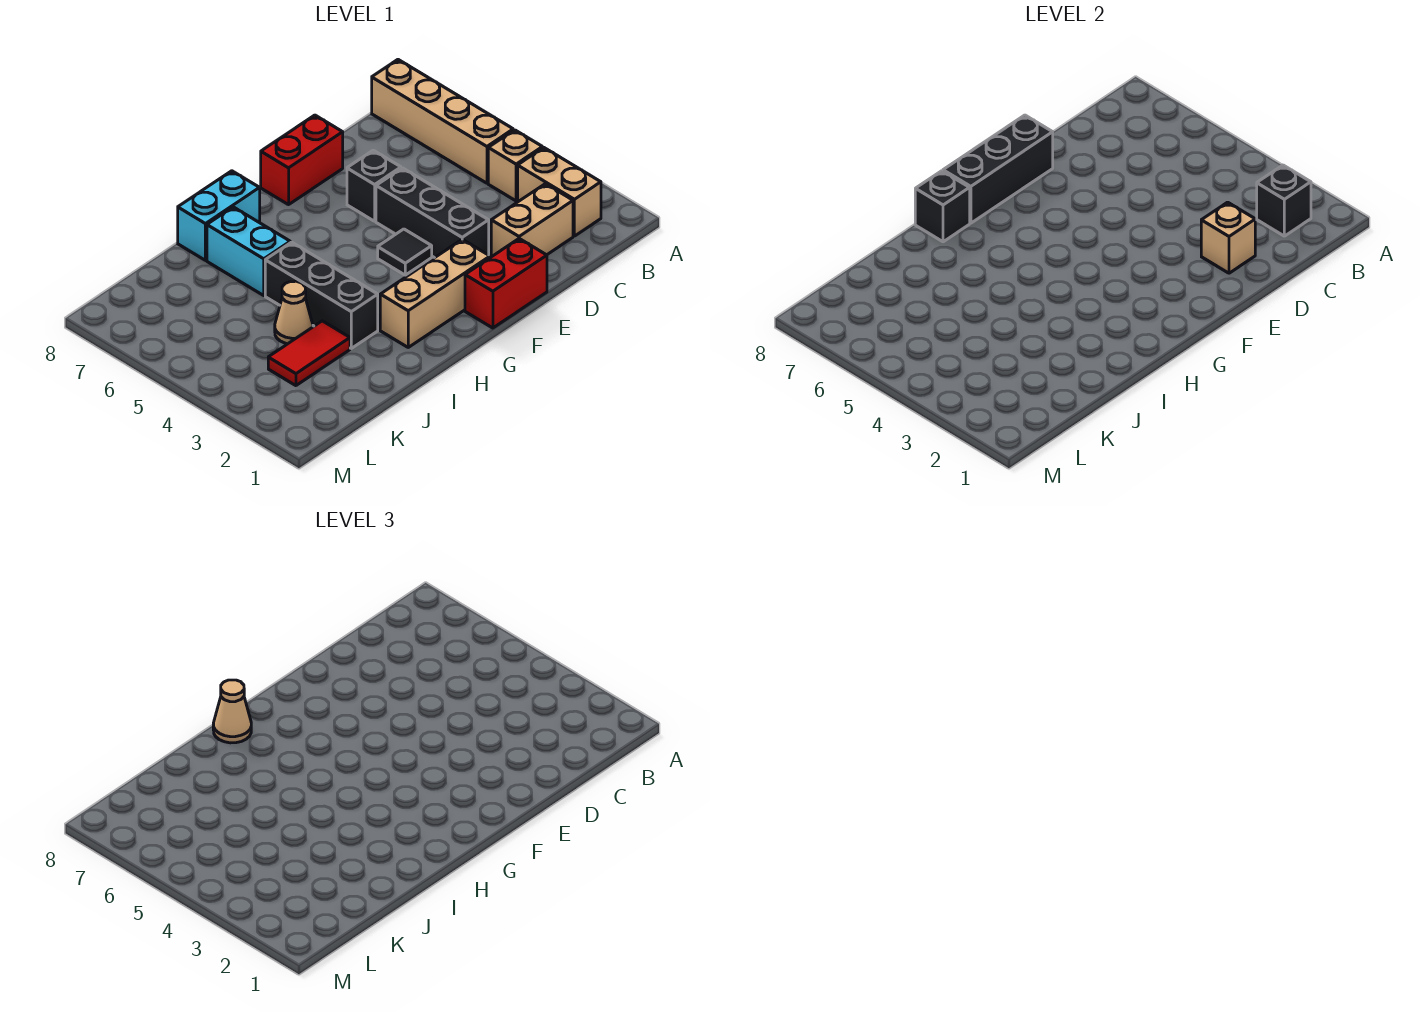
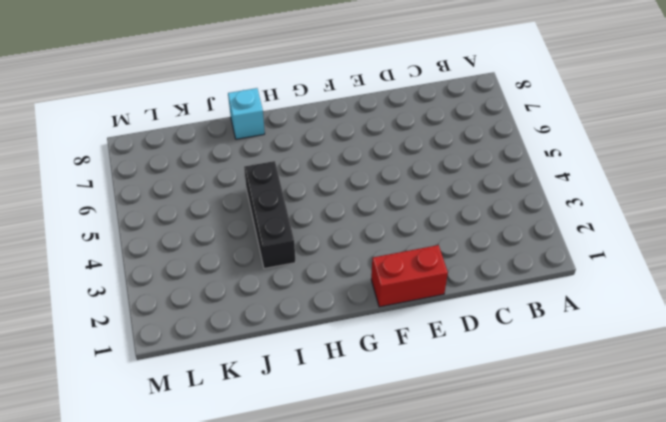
cyan brick I8 level 1 -> cyan brick H8:I8 level 1
none -> tan brick B2:B3 level 1
none -> tan brick B4 level 1
none -> tan brick B5:B8 level 1

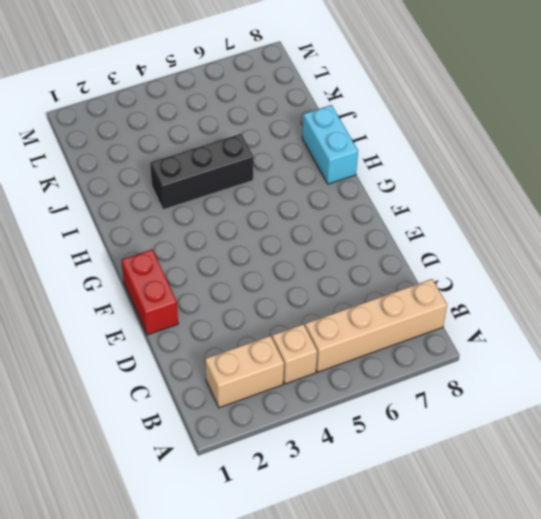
none -> tan brick C2:D2 level 1
none -> black brick E3:E5 level 1
none -> black brick E6 level 1

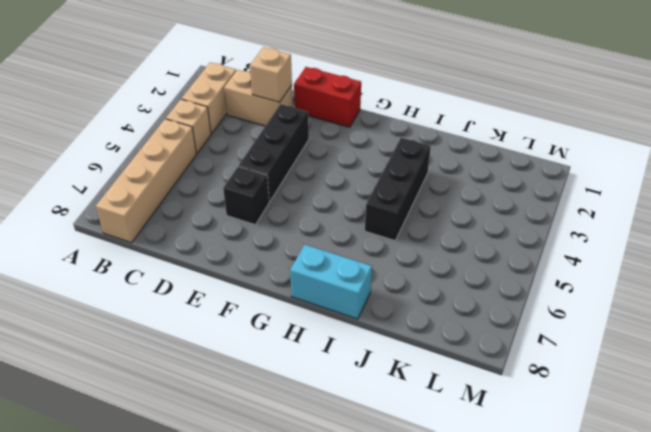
none -> red brick E8:F8 level 1
none -> tan brick F2:H2 level 1
none -> black tile F4 level 1

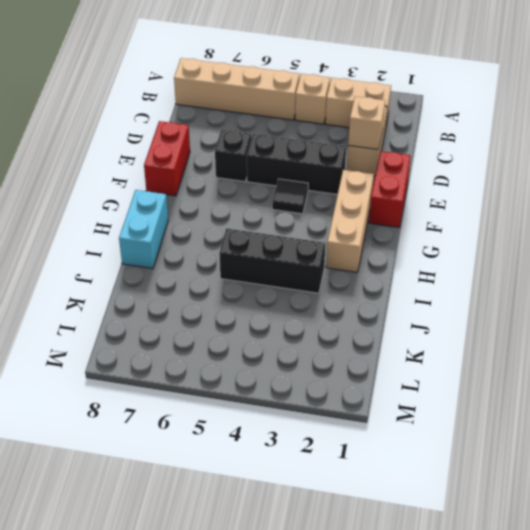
none -> cyan brick I6:I7 level 1
none -> red tile J3:K3 level 1
none -> tan cone J4 level 1

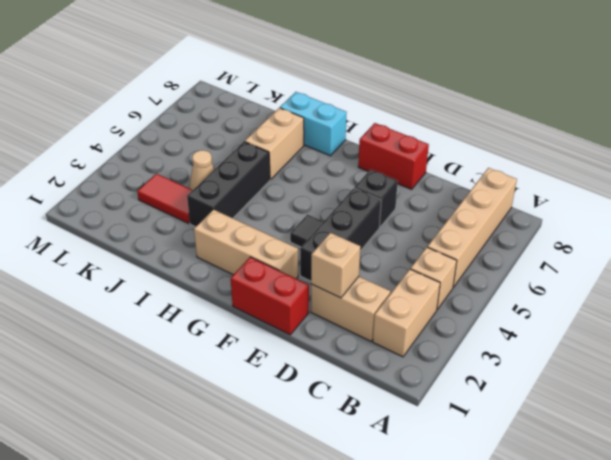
tan brick I6:I7 level 1 -> cyan brick I6:I7 level 1
none -> black brick B2 level 2
none -> black brick E8:G8 level 2
none -> black brick H8 level 2

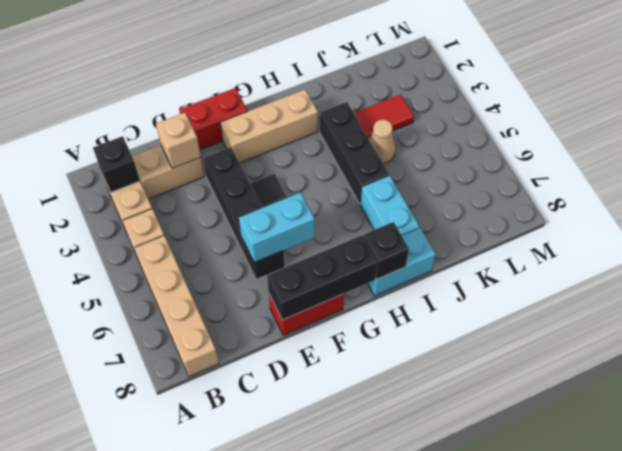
cyan brick E6:F6 level 2 -> none
none -> tan cone H8 level 3

